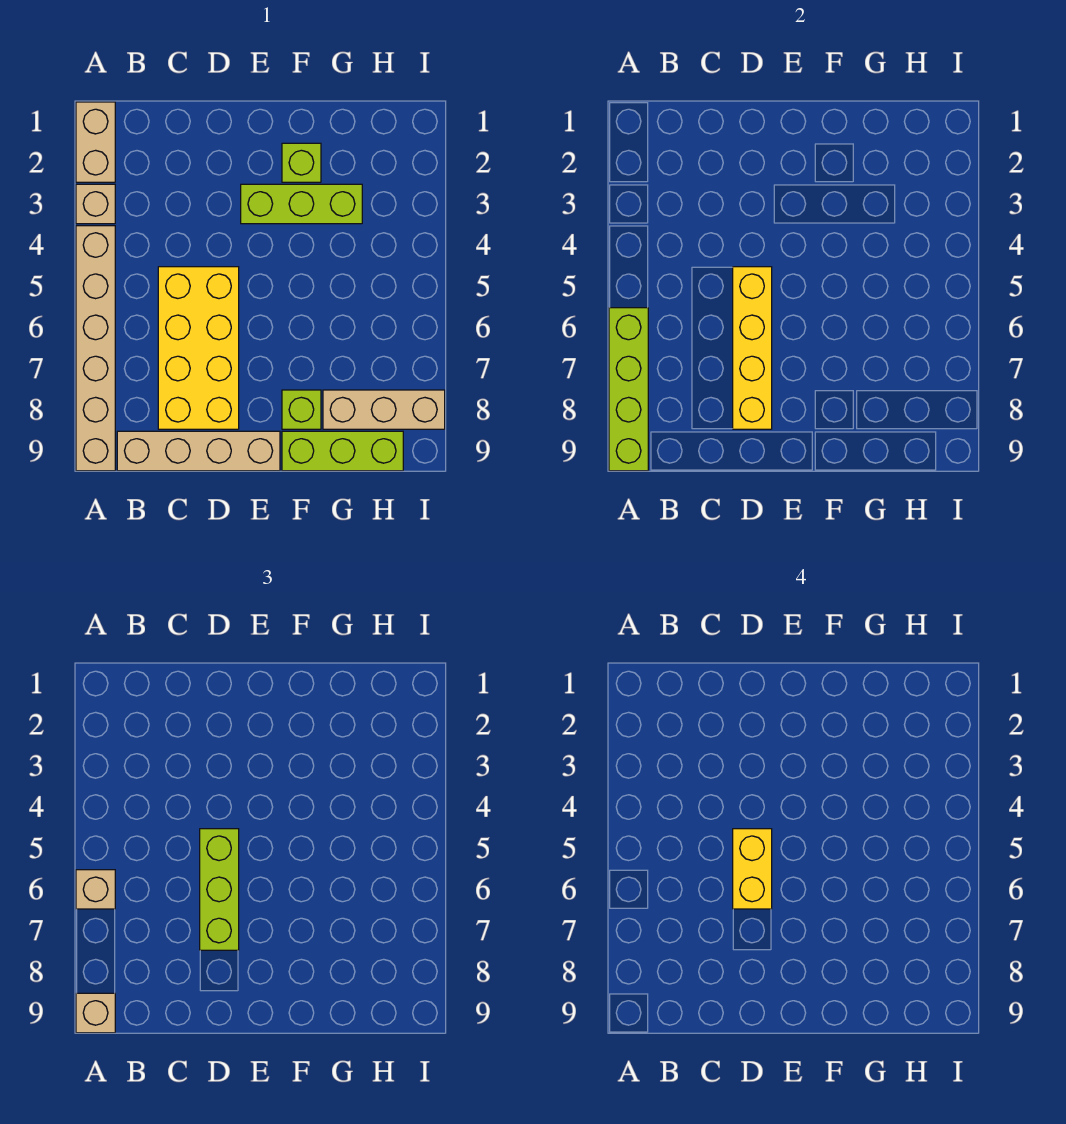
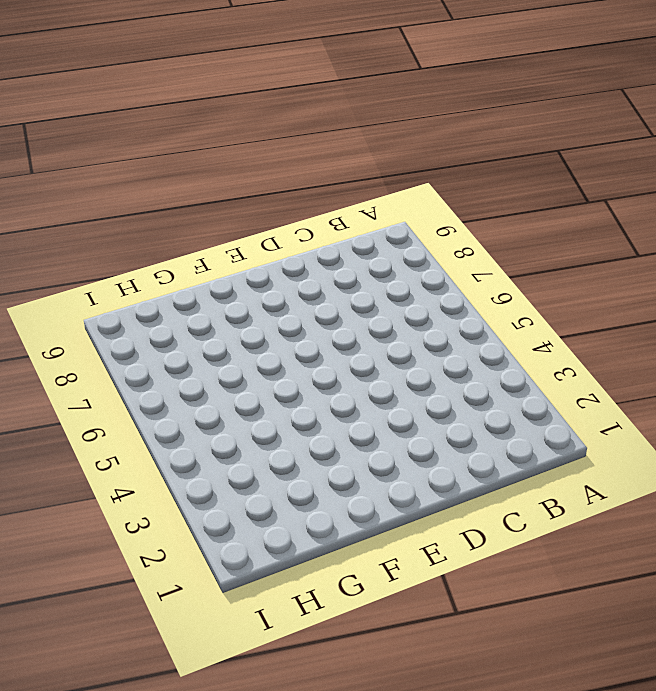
none -> tan brick A1:A2 level 1
none -> tan brick A3 level 1
none -> tan brick A4:A9 level 1

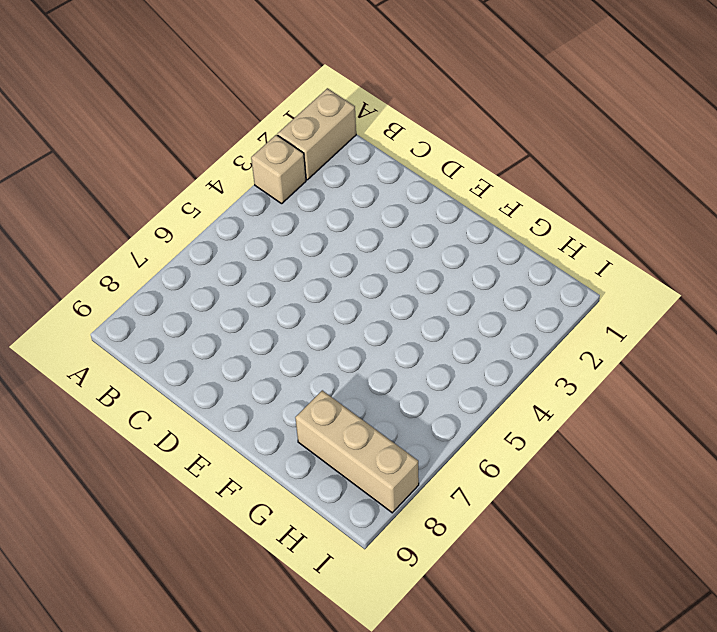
none -> tan brick A4:A9 level 1
none -> tan brick B9:E9 level 1
none -> yellow brick C5:D8 level 1

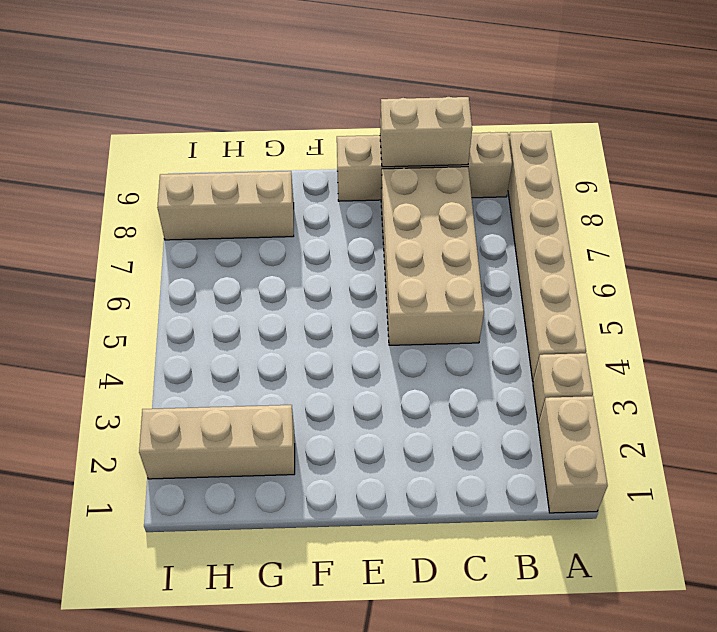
tan brick C5:D8 level 1 -> yellow brick C5:D8 level 1
tan brick C9:D9 level 2 -> none
tan brick G2:I2 level 1 -> none
none -> lime brick E3:G3 level 1
none -> lime brick F2 level 1
none -> lime brick F8 level 1

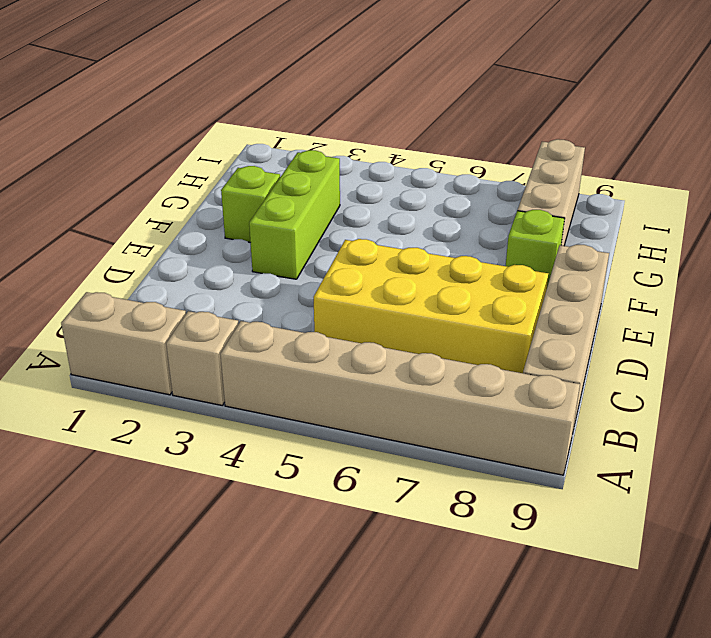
none -> lime brick F9:H9 level 1
none -> lime brick A6:A9 level 2
none -> yellow brick D5:D8 level 2

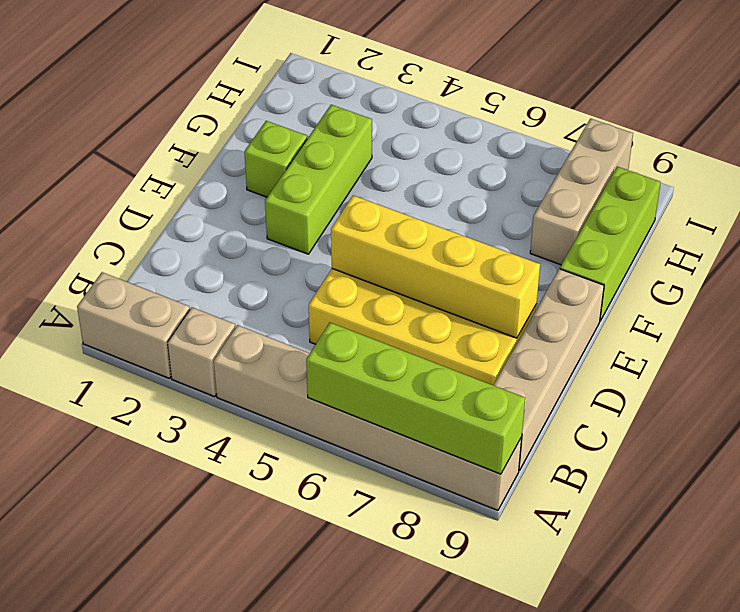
none -> lime brick F8 level 1
none -> tan brick A6 level 3
none -> tan brick A9 level 3

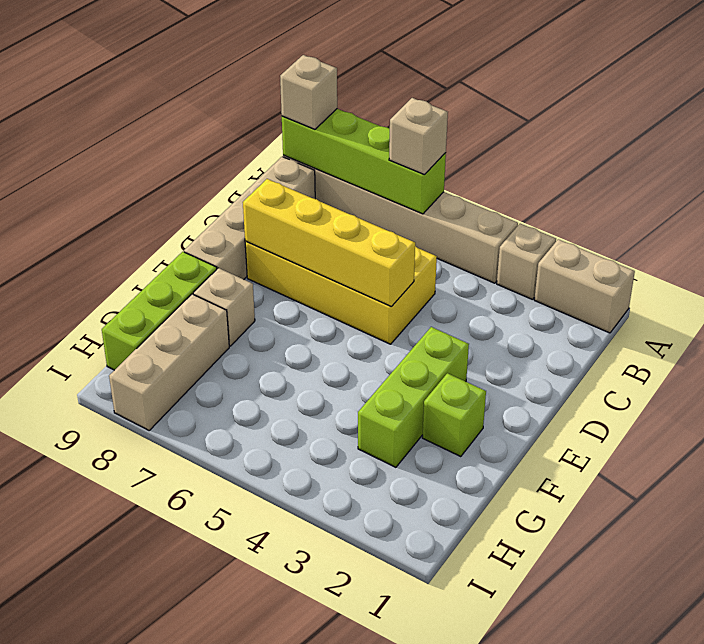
tan brick F8 level 1 -> lime brick F8 level 1
none -> lime brick D5:D7 level 3
none -> yellow brick D5:D6 level 4

